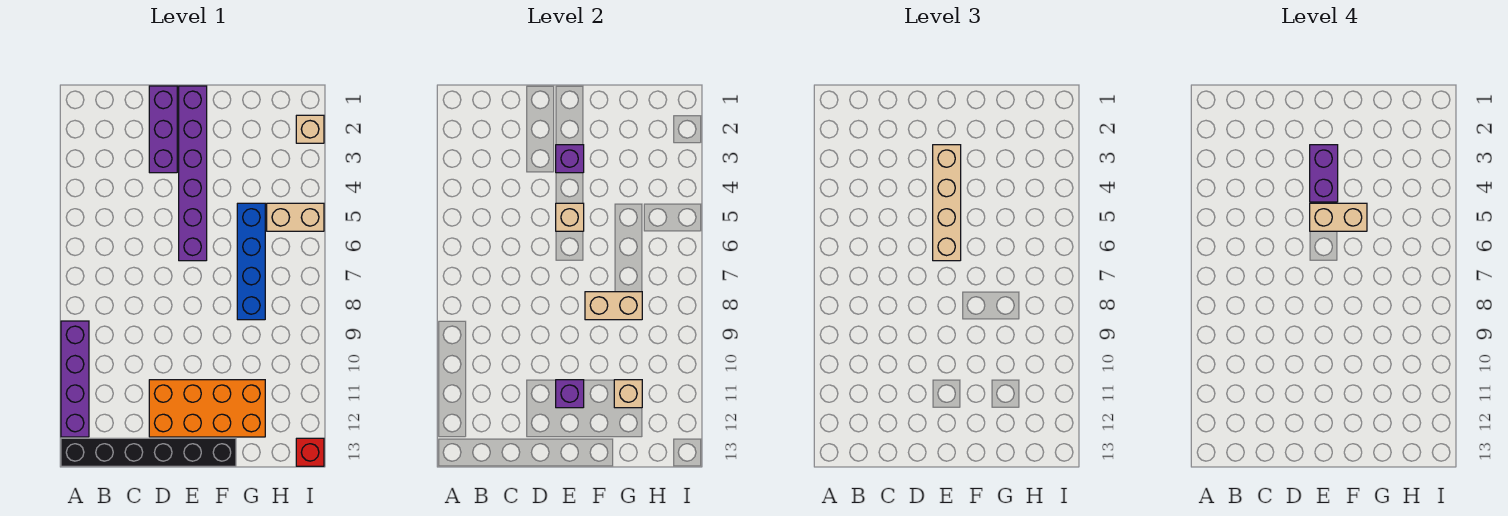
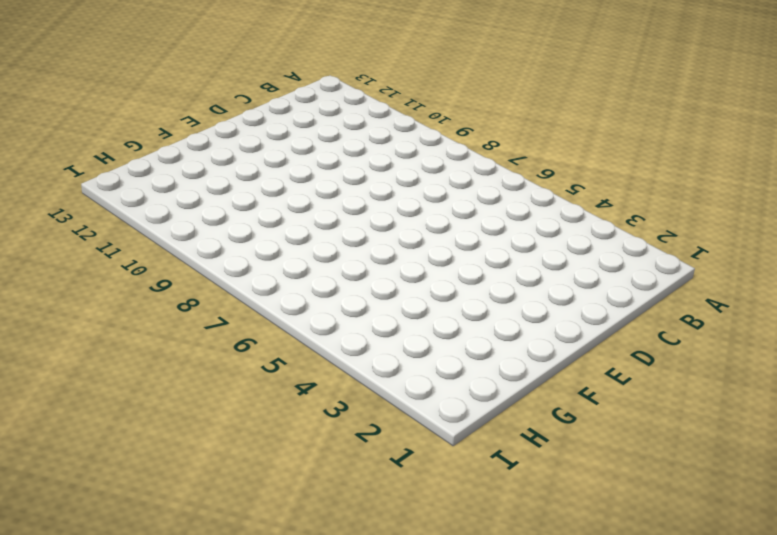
none -> purple brick A9:A12 level 1
none -> black brick A13:F13 level 1
none -> purple brick D1:D3 level 1

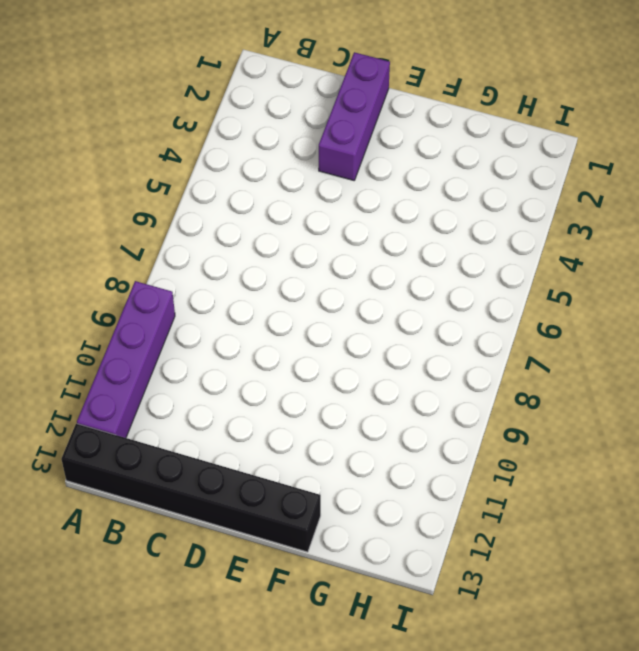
none -> orange brick D11:G12 level 1
none -> purple brick E1:E6 level 1
none -> blue brick G5:G8 level 1

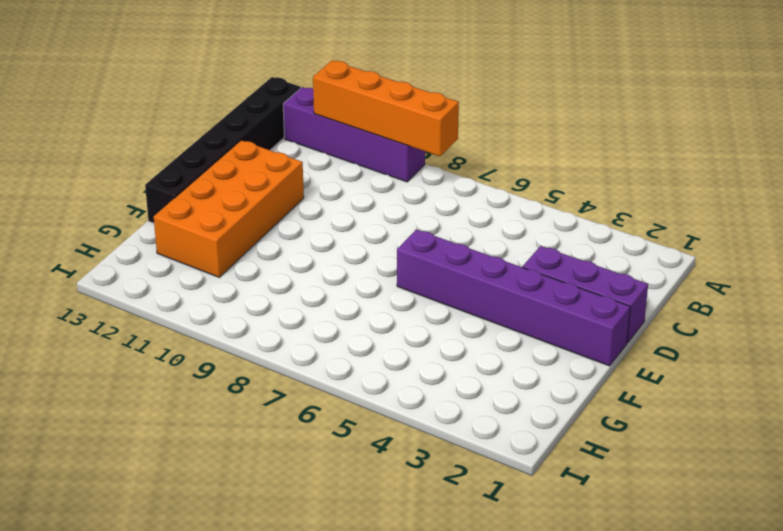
orange brick A8:A11 level 2 -> none
none -> blue brick G5:G8 level 1
none -> tan brick H5:I5 level 1
none -> tan brick I2 level 1

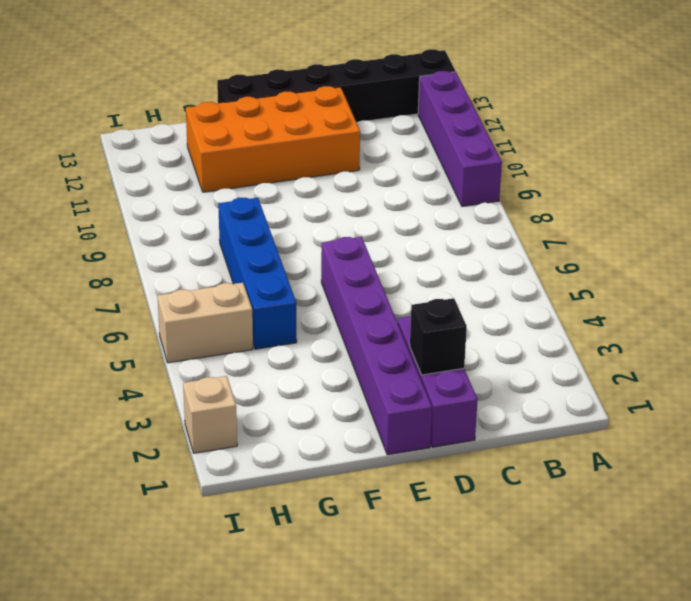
black brick D2 level 2 -> none
none -> red brick I13 level 1
none -> purple brick E3 level 2
none -> tan brick E5 level 2

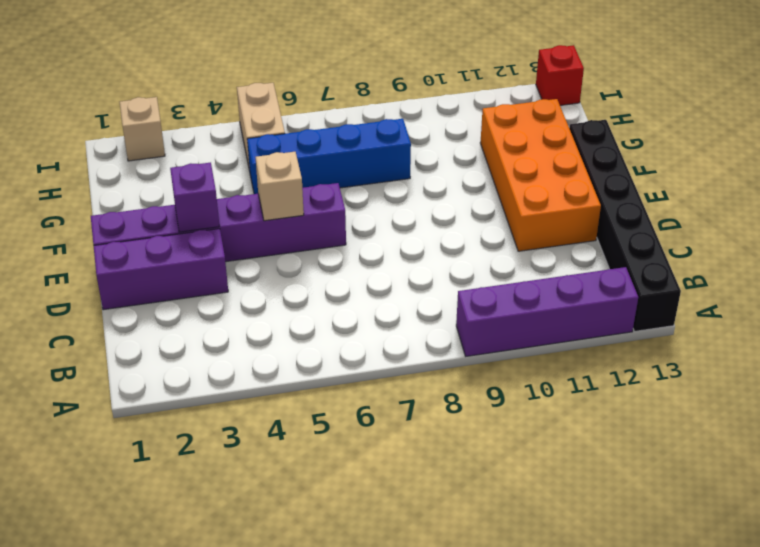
none -> purple brick E11 level 2
none -> tan brick F8:G8 level 2
none -> tan brick G11 level 2

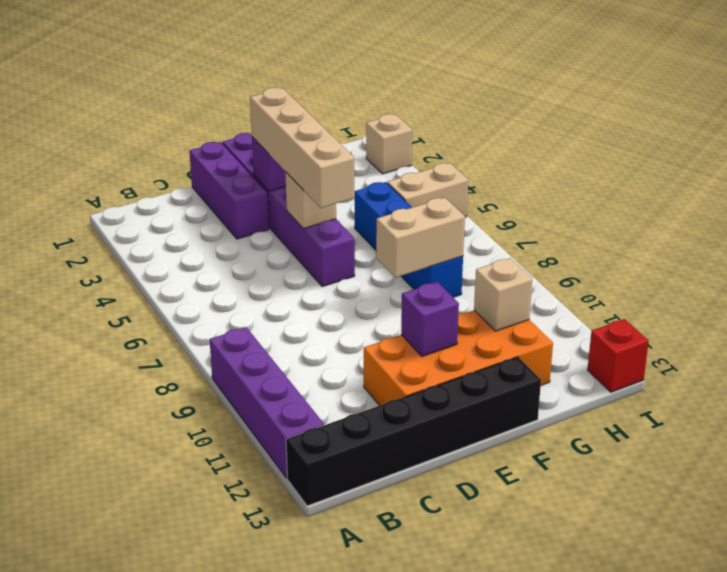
none -> purple brick E3:E4 level 4
none -> tan brick E5:F5 level 4

